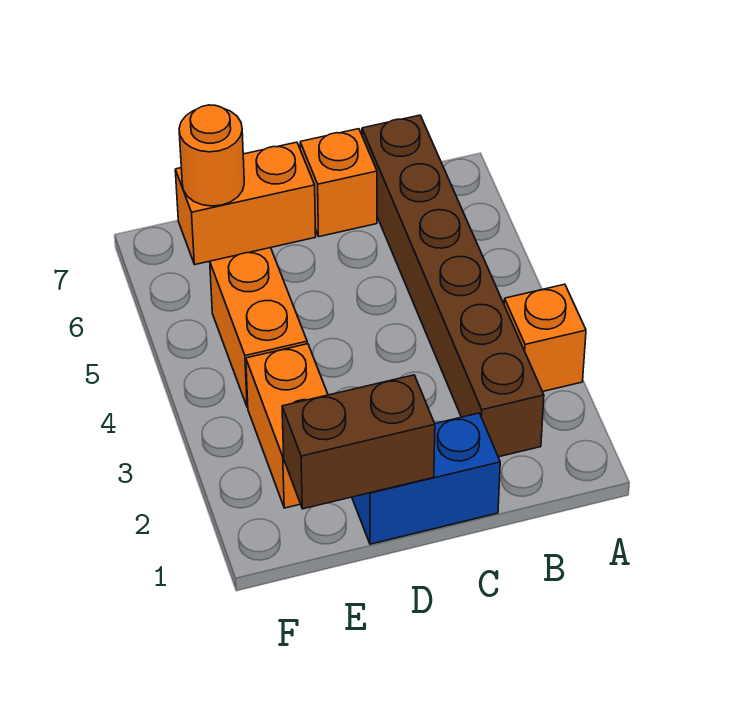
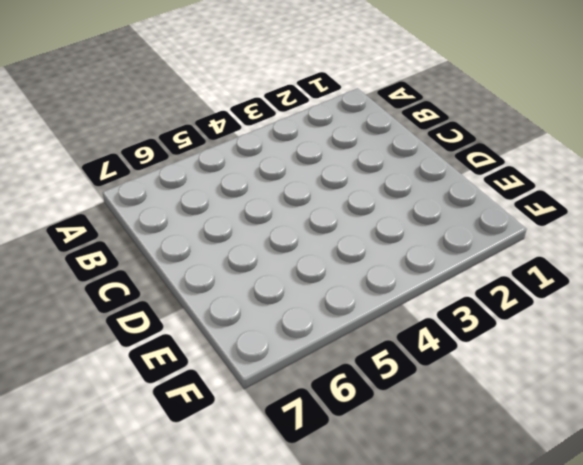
none -> orange brick A3 level 1
none -> brown brick B2:B7 level 1

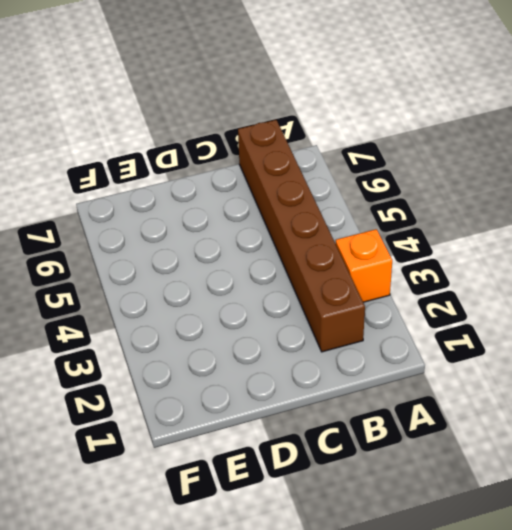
none -> blue brick C1:D1 level 1
none -> orange brick C7 level 1

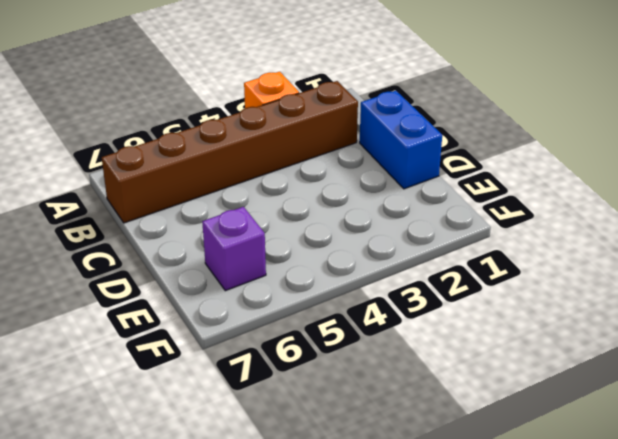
purple brick E6 level 1 -> none
none -> orange brick C7 level 1
none -> orange brick D7:E7 level 1

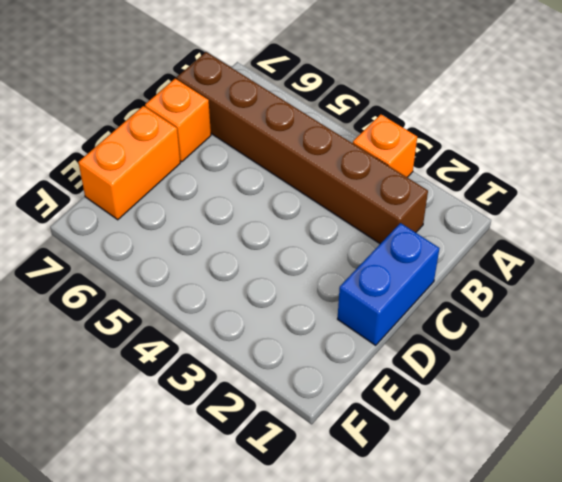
none -> orange brick E2:E3 level 1
none -> orange brick E4:E5 level 1

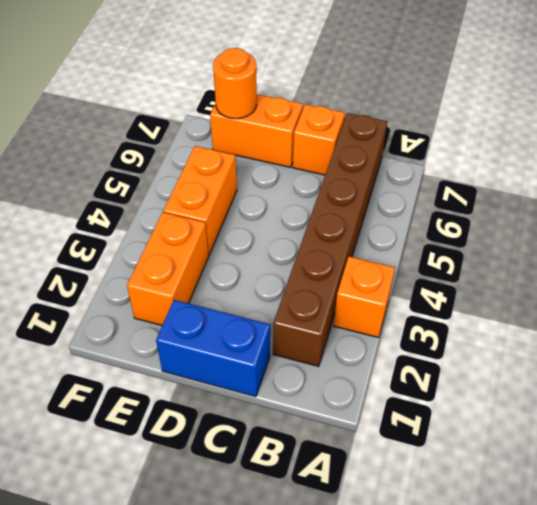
none -> brown brick D1:E1 level 2

